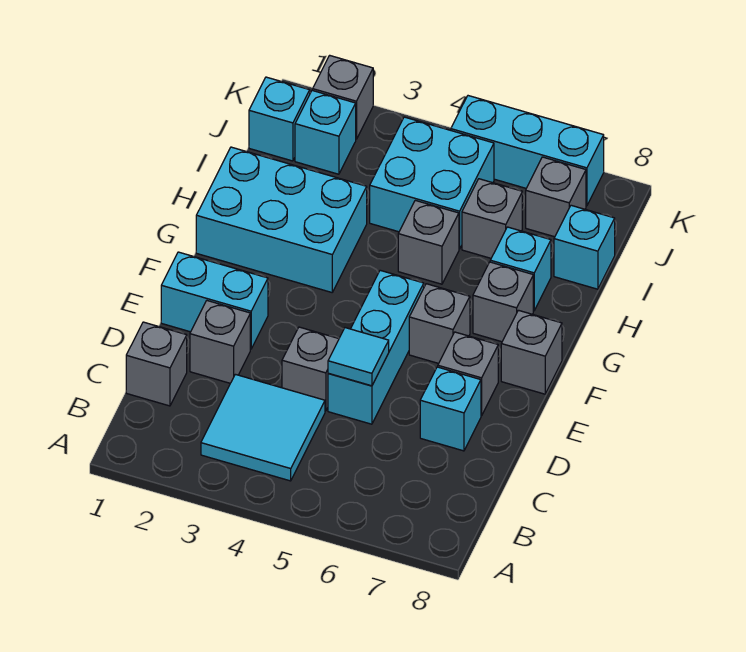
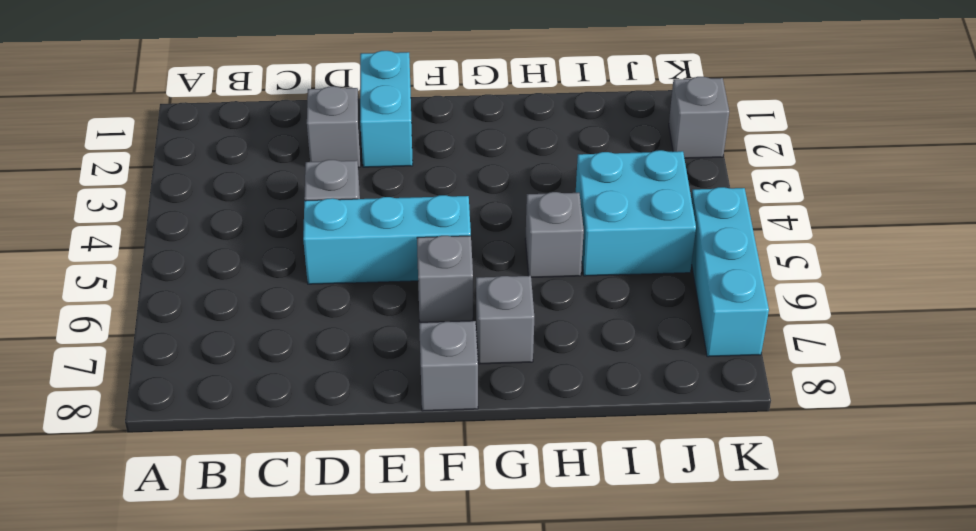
none -> cyan tile B3:C4 level 1
none -> grey brick C1 level 1
none -> cyan brick D7 level 1

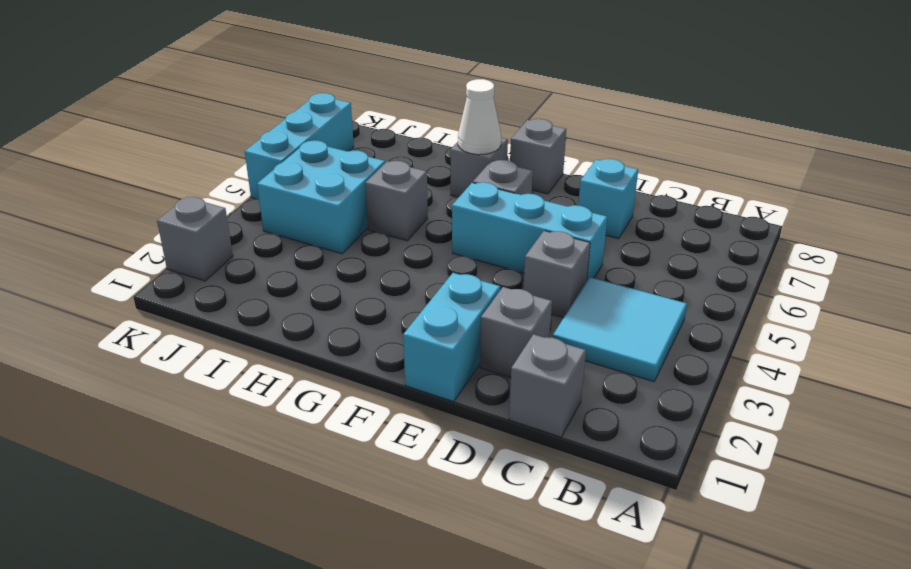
white cone G7 level 2 -> none
none -> grey brick E7 level 1
none -> cyan brick G1:H3 level 1
none -> cyan brick H7 level 1

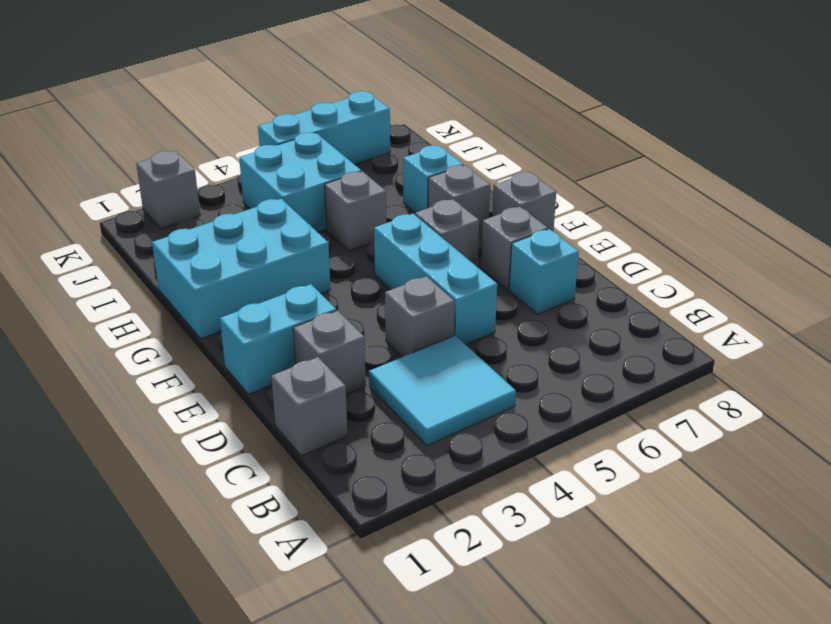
none -> grey brick I6 level 1
none -> cyan brick I8 level 1
none -> cyan brick J1 level 1

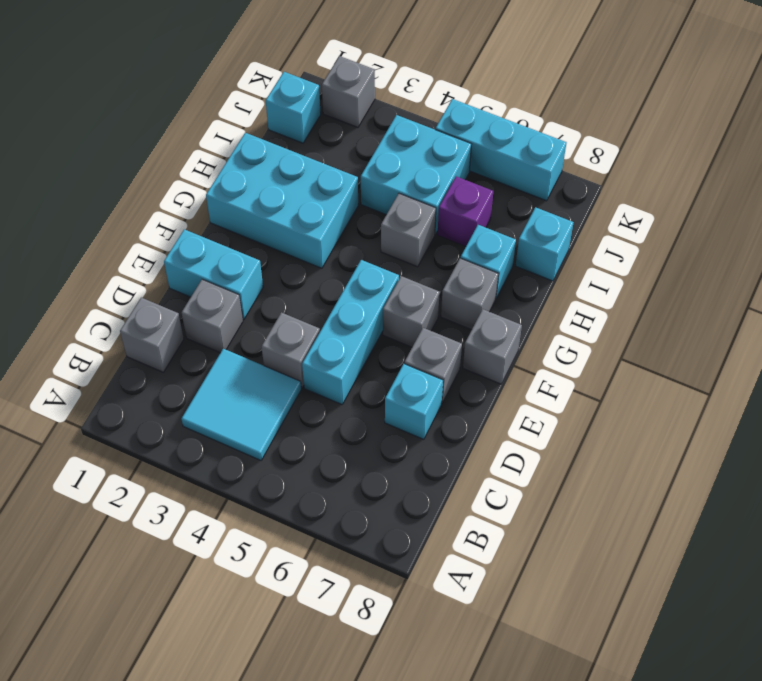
purple brick I6 level 1 -> grey brick I6 level 1
none -> cyan brick J2 level 1
none -> grey brick J7 level 1
none -> cyan tile D5 level 2

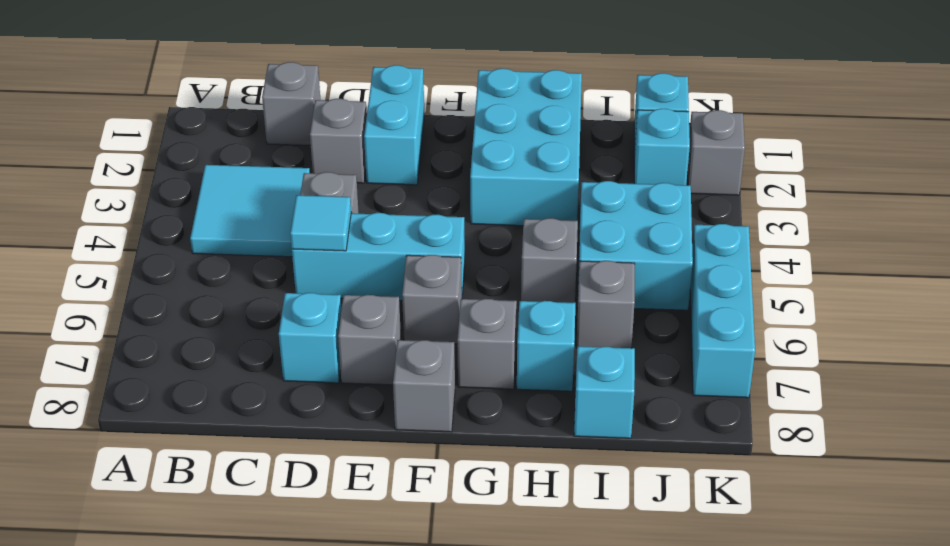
none -> grey brick J7 level 1

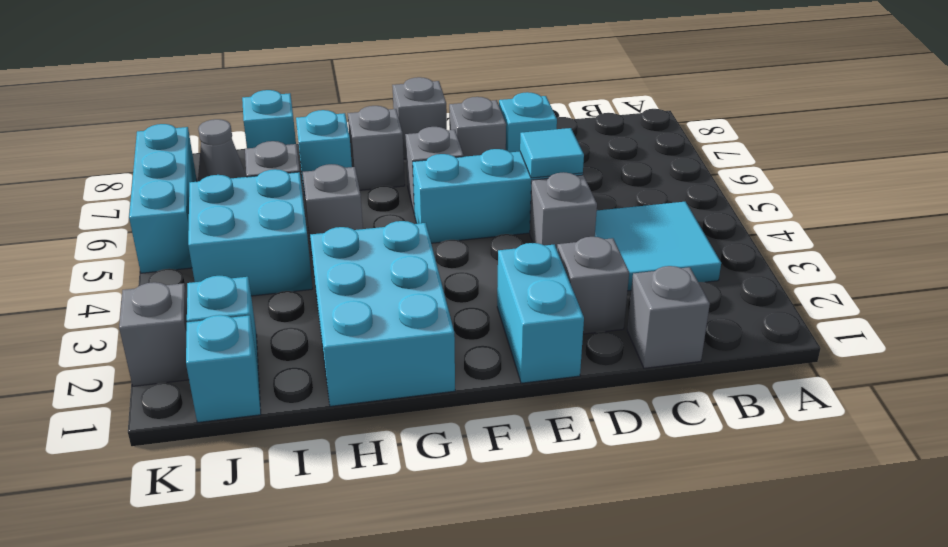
grey cone J7 level 1 -> grey brick J7 level 1

